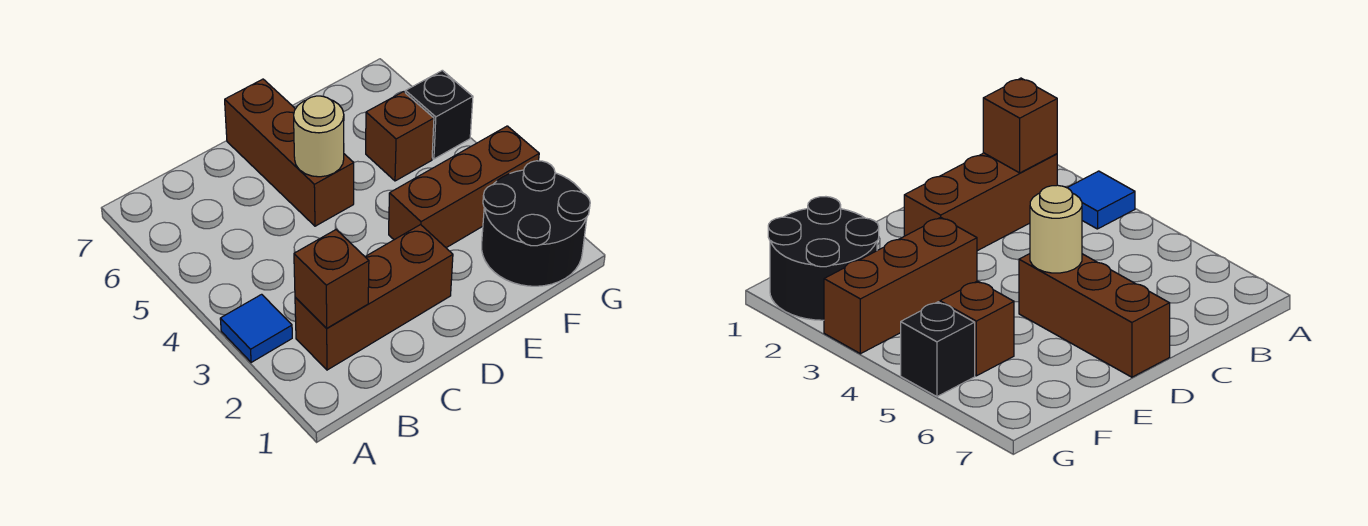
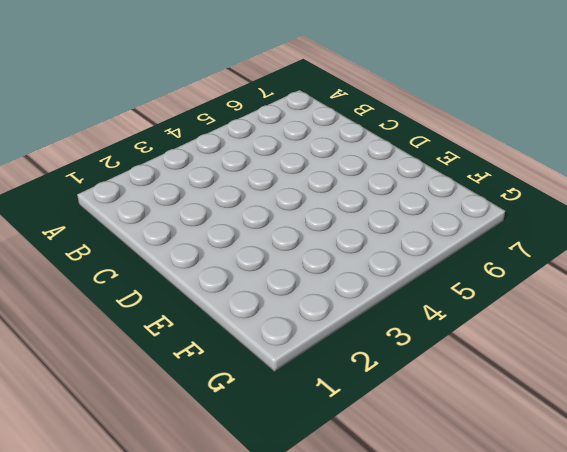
none -> blue tile A3 level 1
none -> brown brick B2:D2 level 1

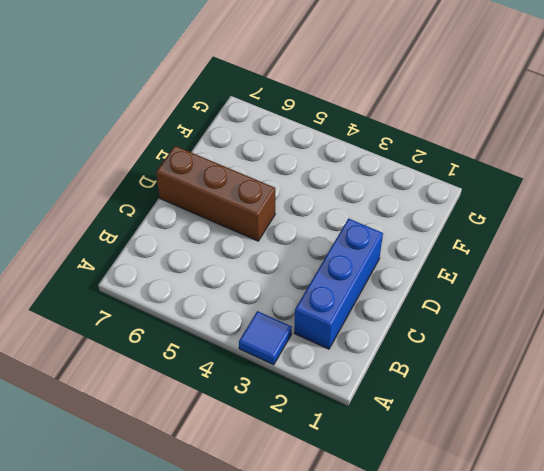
blue brick B2:D2 level 1 -> brown brick B2:D2 level 1
none -> brown brick E3:G3 level 1
none -> black round brick F1:G2 level 1

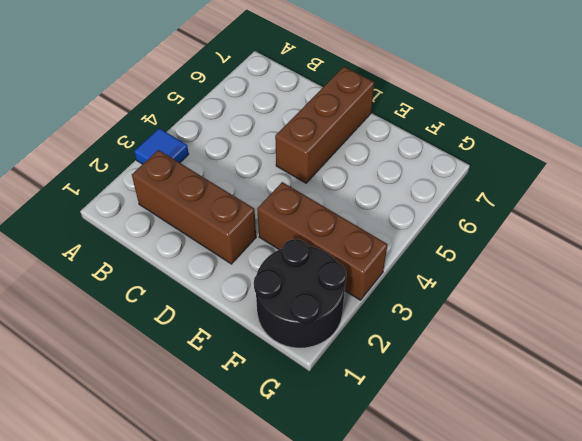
none -> brown brick F5 level 1
none -> black brick G5 level 1

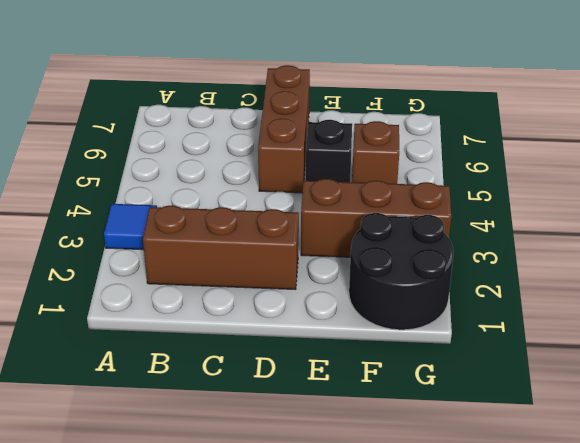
black brick E5 level 1 -> black brick G5 level 1
none -> brown brick B2 level 2
none -> tan round brick D5 level 2

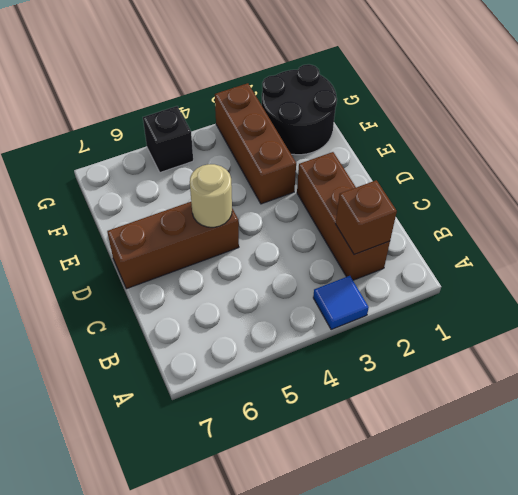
none -> brown brick F5 level 1

